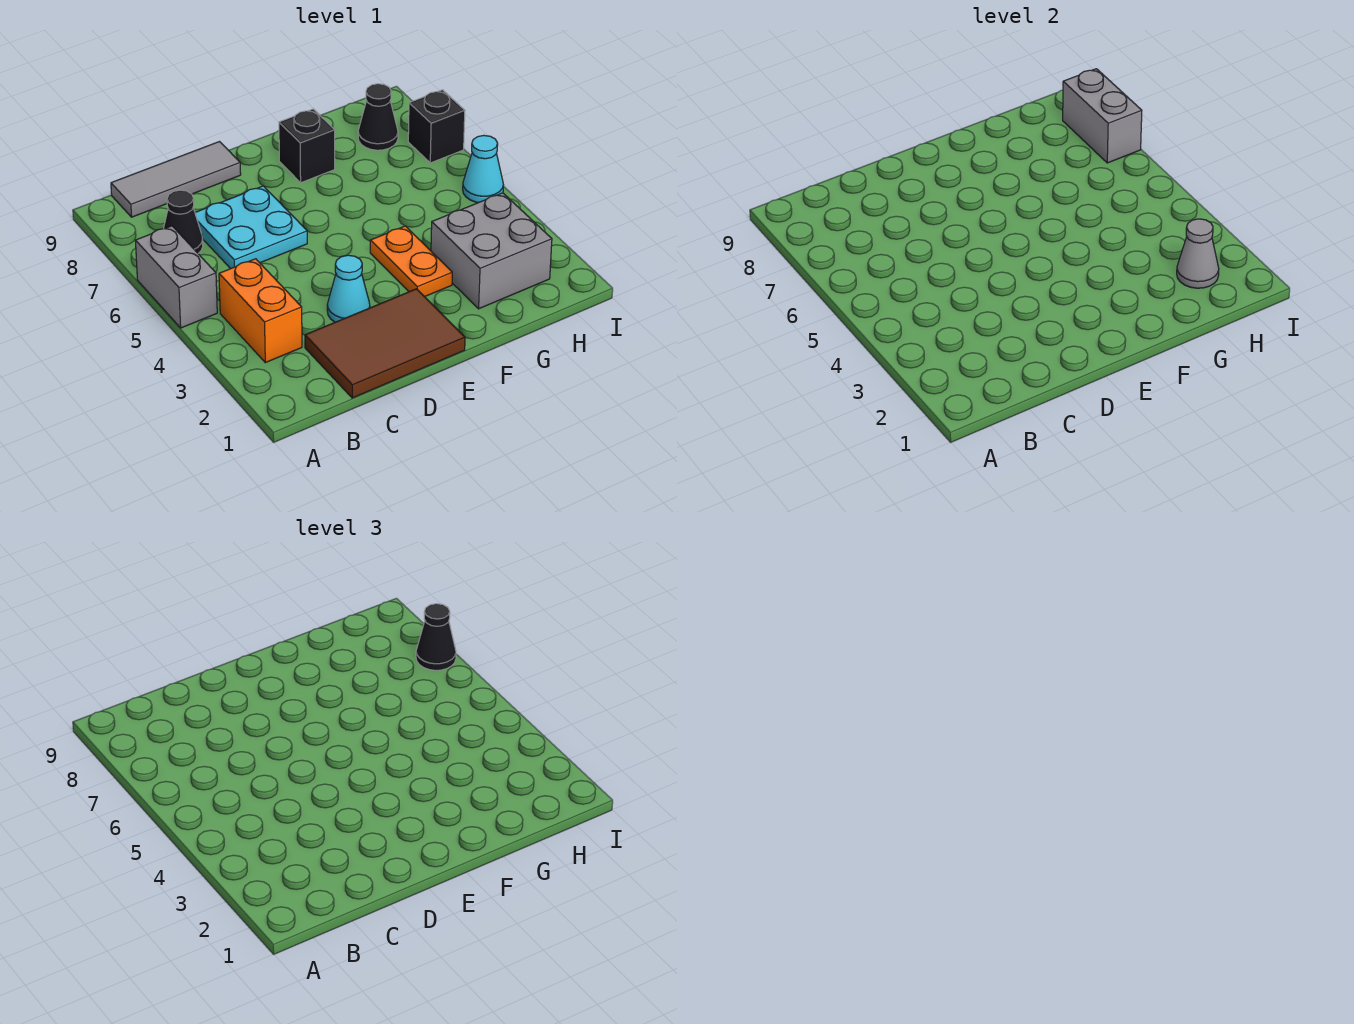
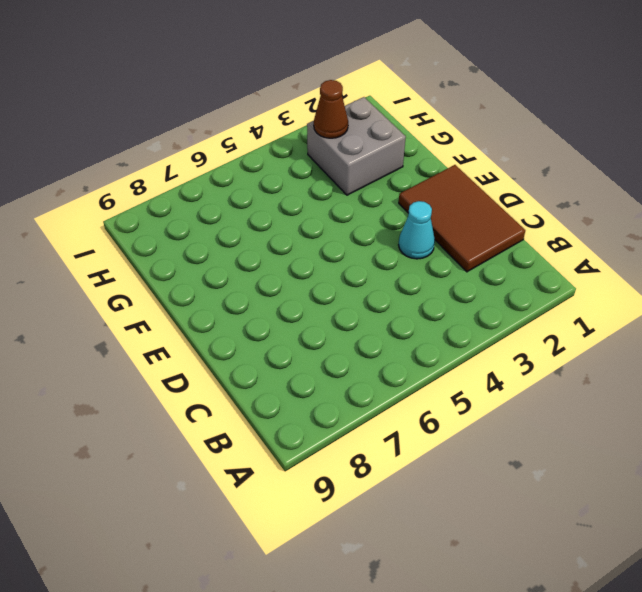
brown cone H3 level 2 -> none
none -> grey brick A5:A6 level 1
none -> orange brick B3:B4 level 1
none -> black cone B7 level 1

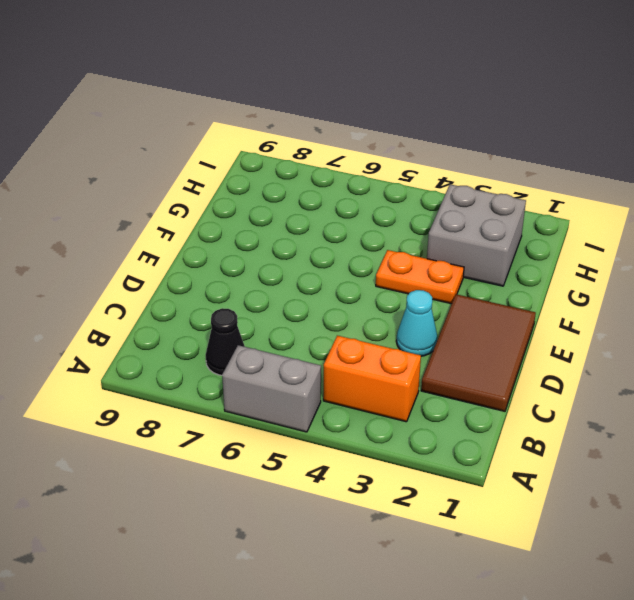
none -> grey tile B9:D9 level 1
none -> cyan plate C6:D7 level 1
none -> black brick F8 level 1

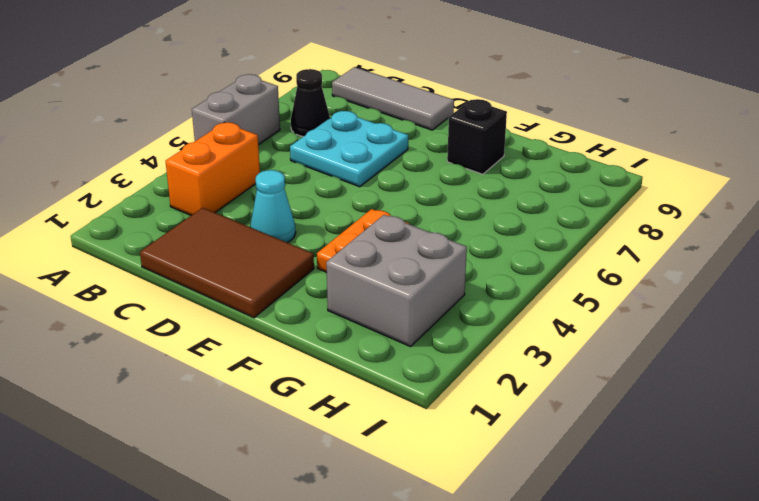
none -> black cone H8 level 1
none -> cyan cone I5 level 1
none -> black brick I7 level 1

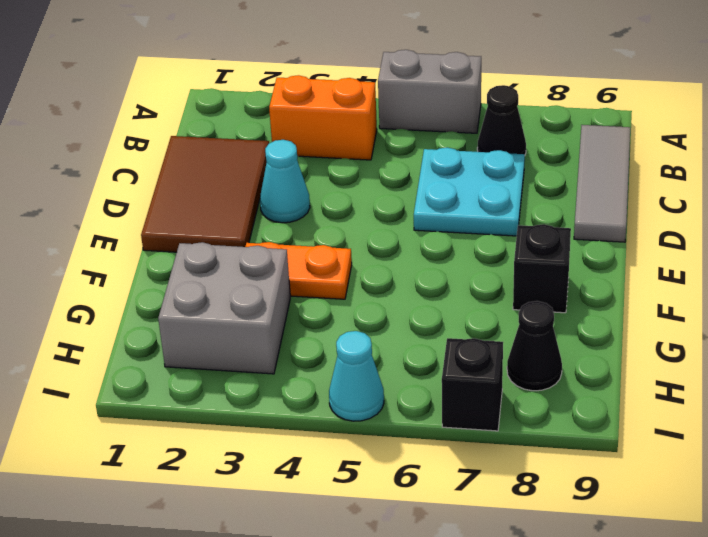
none -> grey cone H2 level 2
none -> grey brick I7:I8 level 2
none -> black cone I7 level 3

